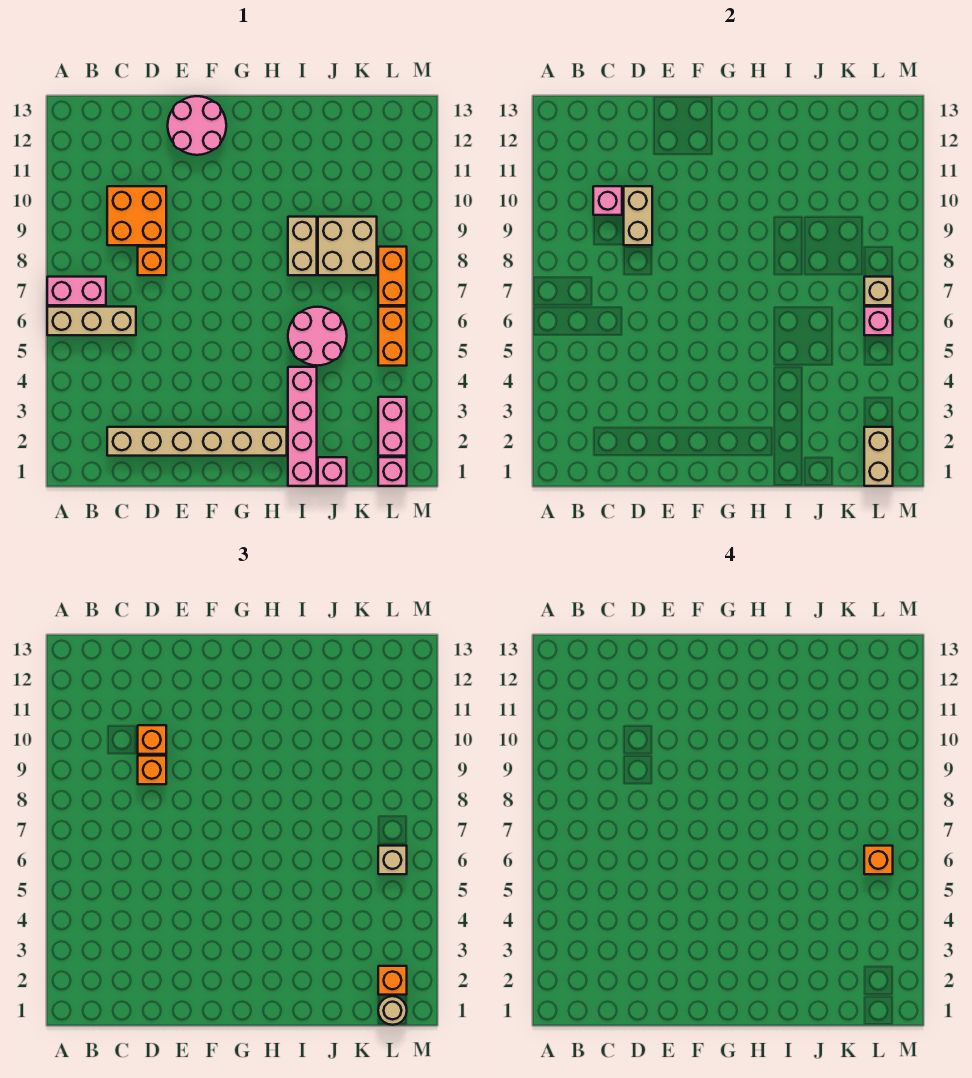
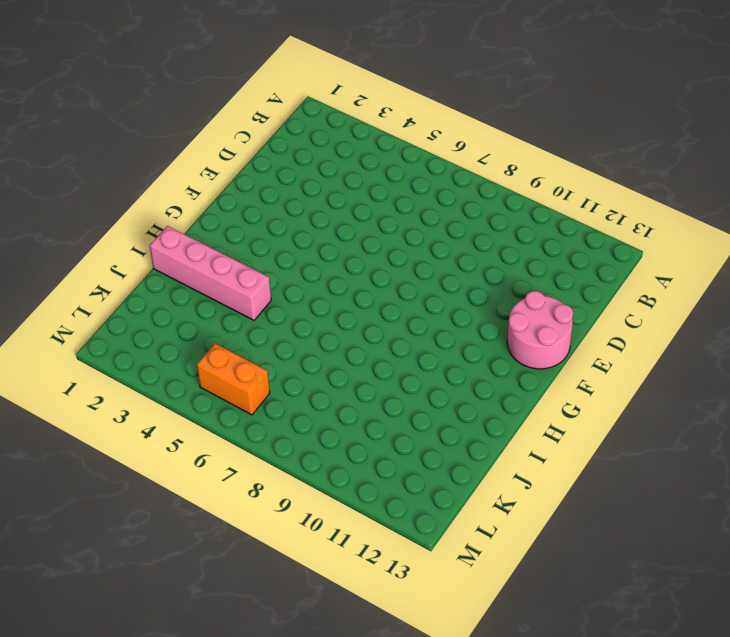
none -> tan brick A6:C6 level 1
none -> pink brick A7:B7 level 1
none -> tan brick C2:H2 level 1

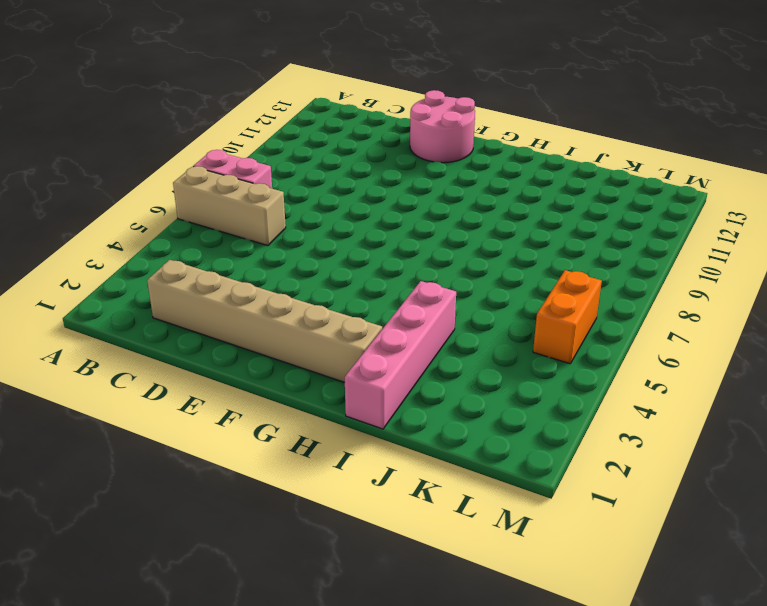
none -> orange brick C9:D10 level 1
none -> orange brick D8 level 1
none -> pink round brick I5:J6 level 1

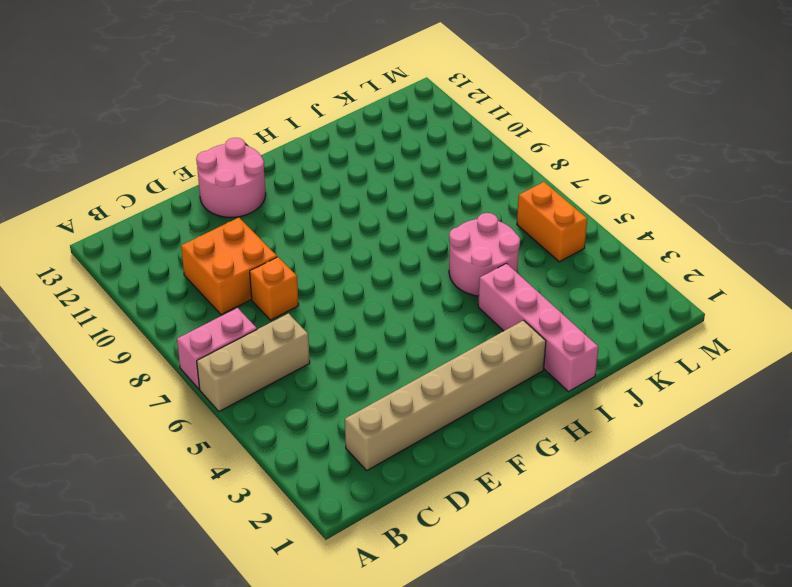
none -> tan brick I8:I9 level 1
none -> pink brick J1 level 1
none -> tan brick J8:K9 level 1

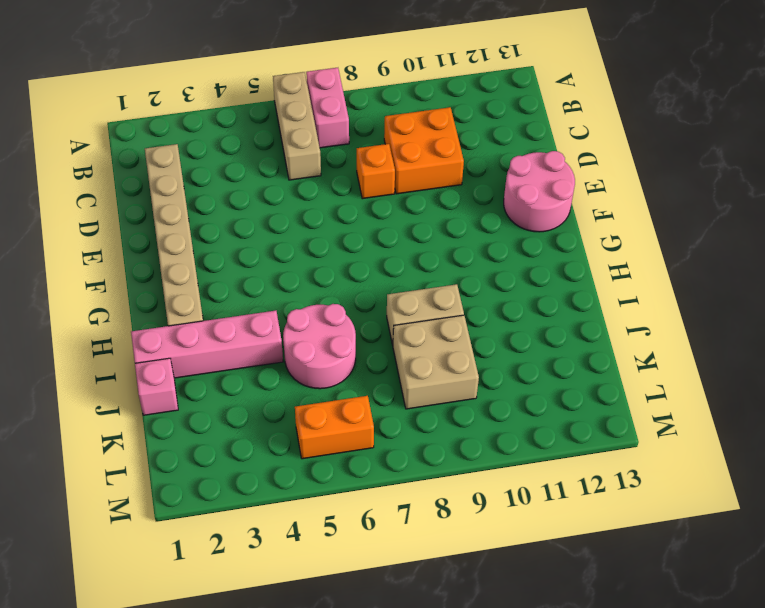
none -> pink brick L1 level 1
none -> pink brick L2:L3 level 1
none -> orange brick L7:L8 level 1

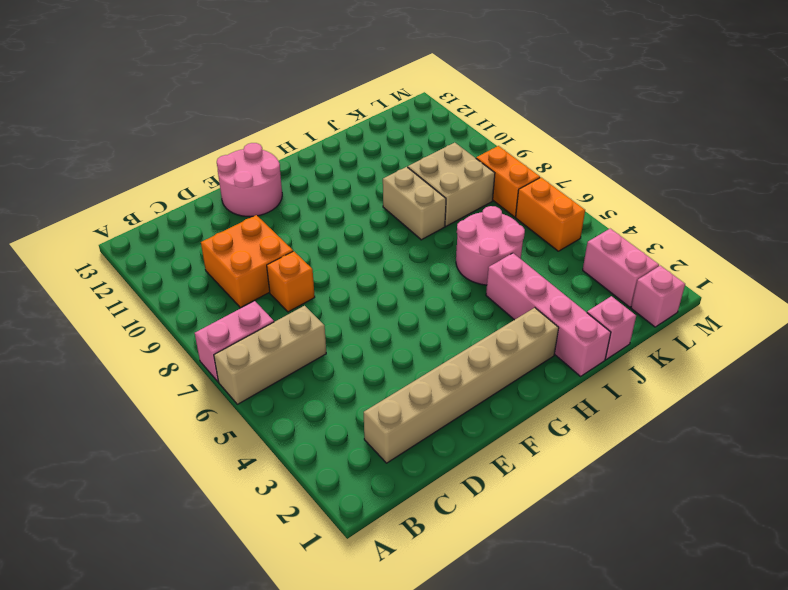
none -> pink brick C10 level 2
none -> tan brick D9:D10 level 2
none -> tan brick L1:L2 level 2

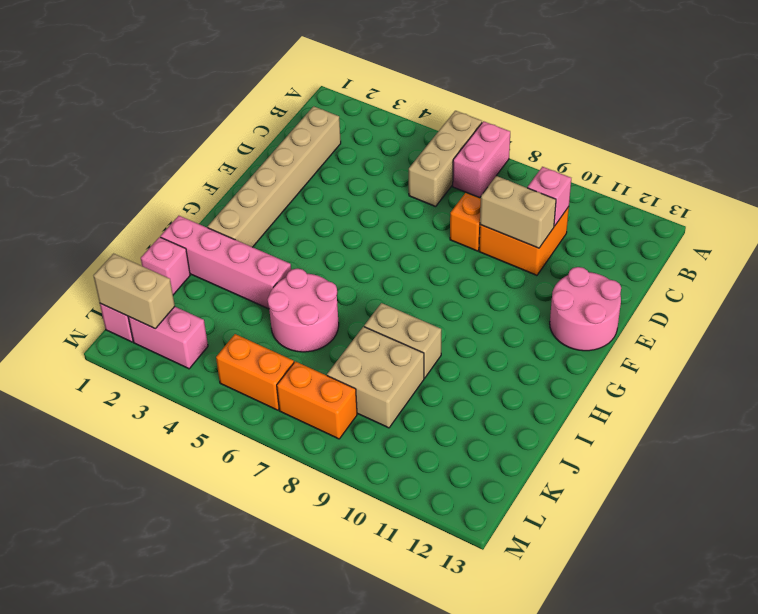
none -> pink brick L6 level 2
none -> tan brick L7 level 2
none -> orange brick D9 level 3

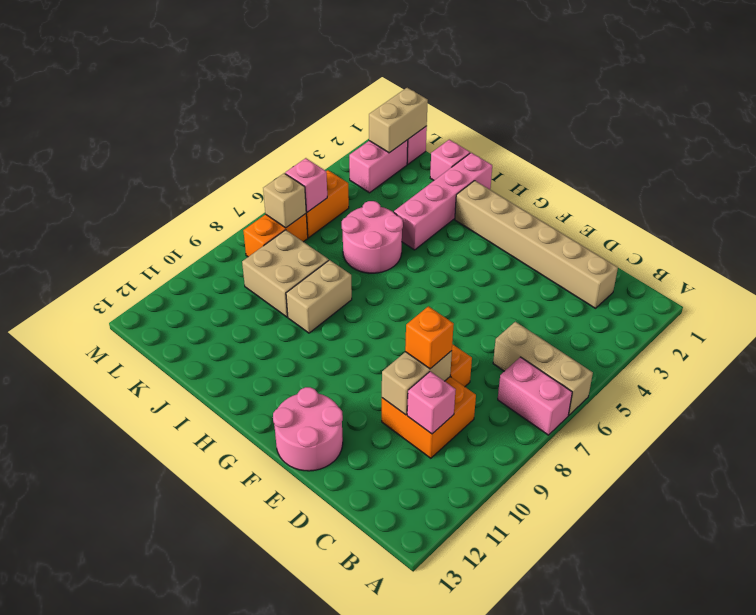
none -> orange brick D10 level 3
none -> tan round brick L1 level 3
none -> orange brick L2 level 3

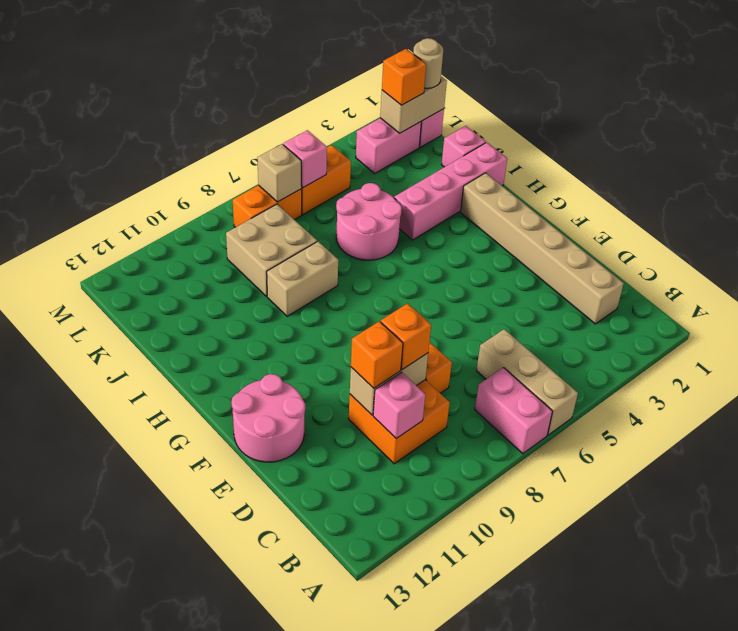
none -> tan brick L6 level 3
none -> orange brick L6 level 4

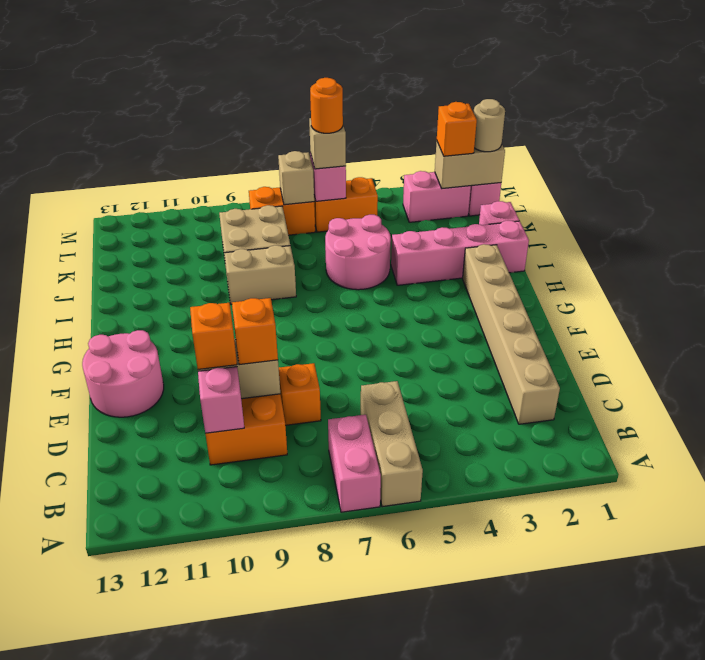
orange round brick L6 level 4 -> orange brick L6 level 4

